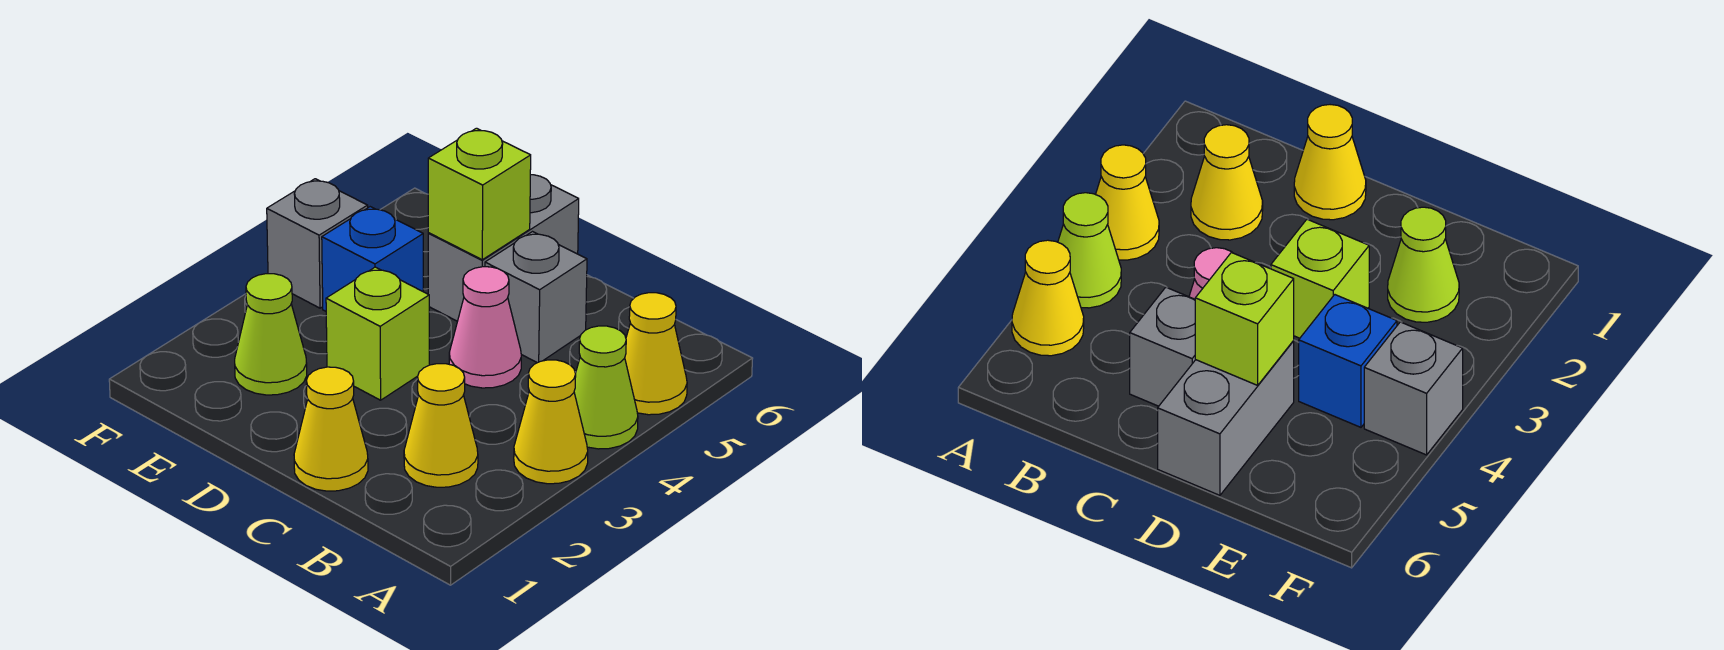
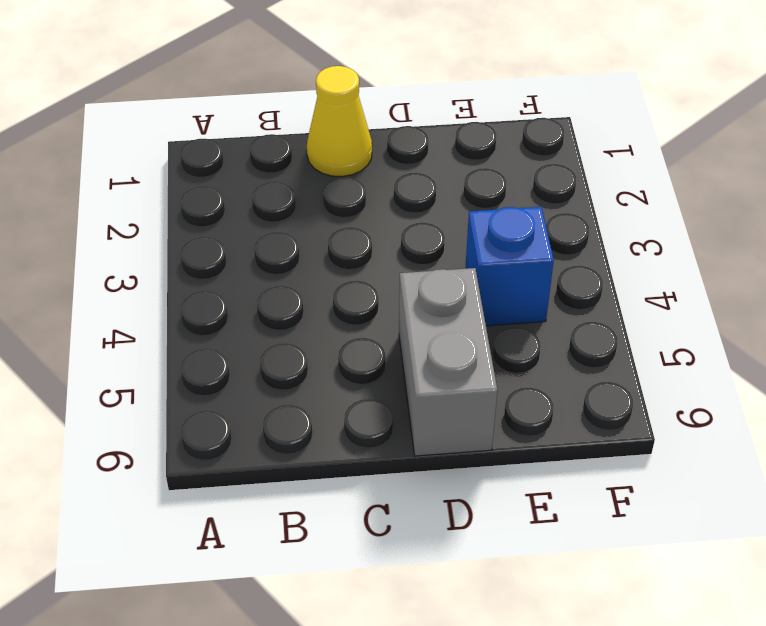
none -> yellow cone A3 level 1
none -> lime cone A4 level 1
none -> yellow cone A5 level 1

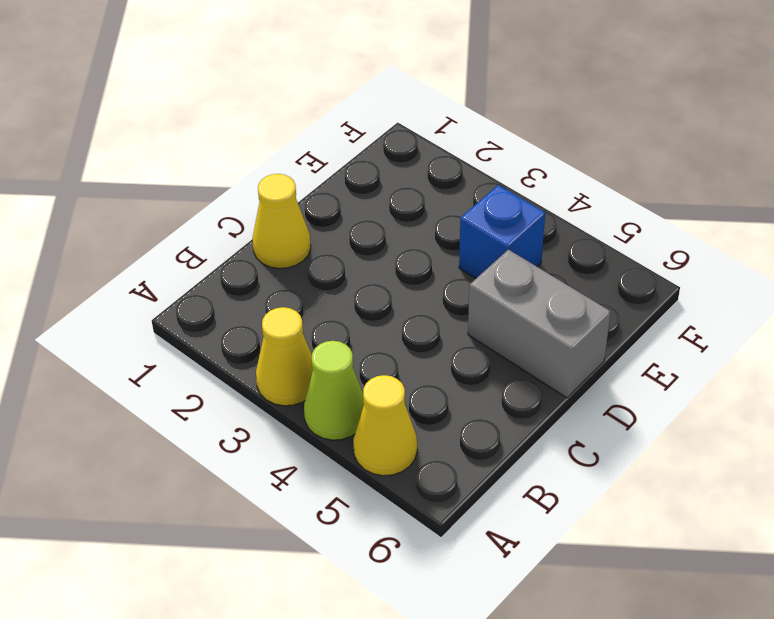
none -> yellow cone B2 level 1
none -> pink cone C4 level 1
none -> grey brick C5 level 1

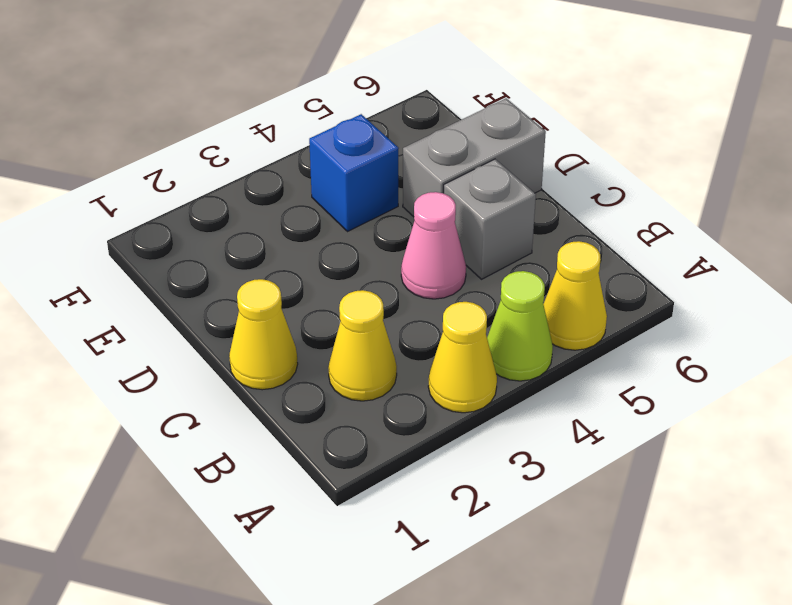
none -> lime brick D3 level 1
none -> lime cone E2 level 1
none -> grey brick F4 level 1

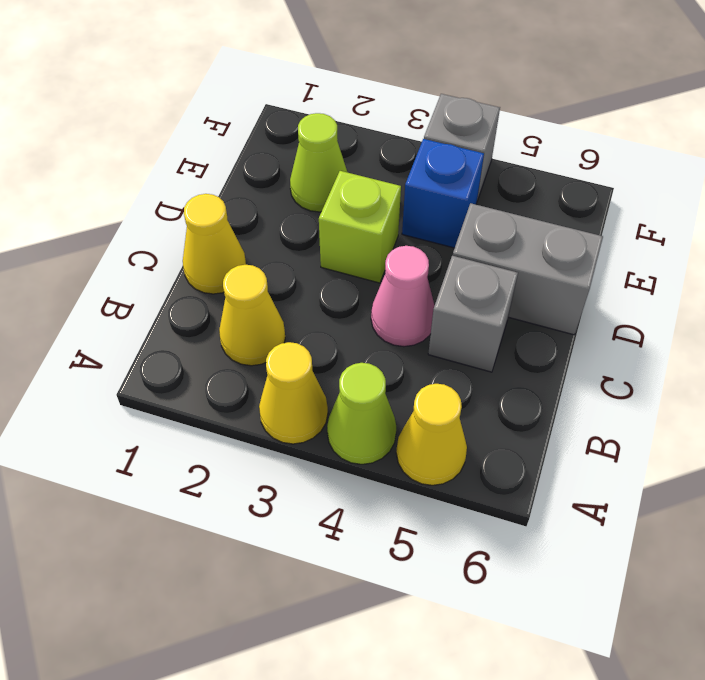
none -> lime brick D5 level 2

